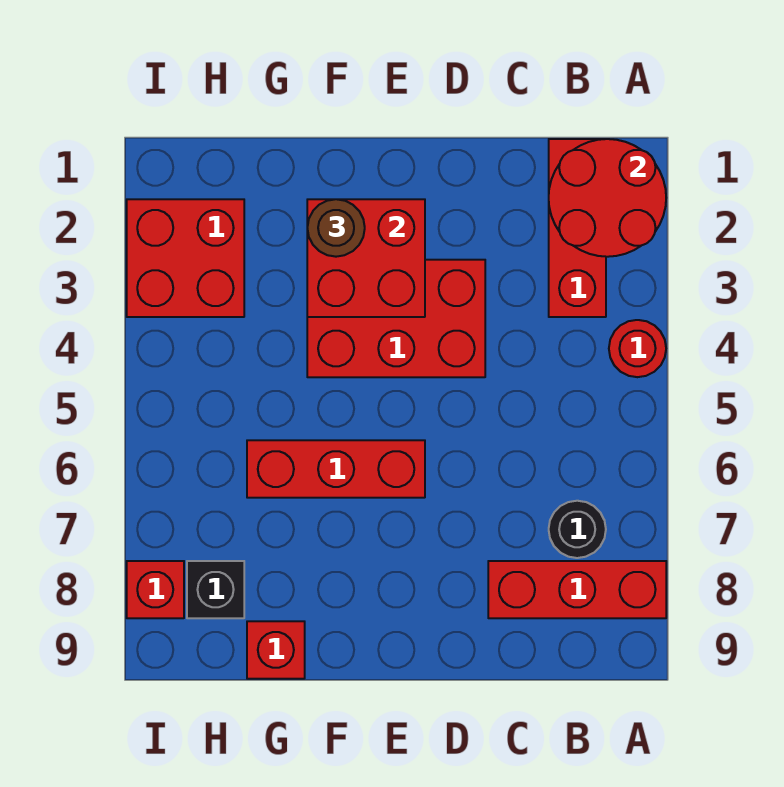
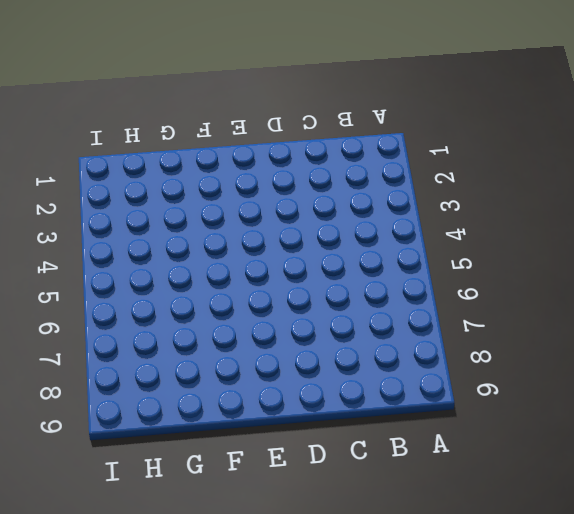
none -> red round brick A4 level 1
none -> red brick A8:C8 level 1
none -> red brick B1:B3 level 1

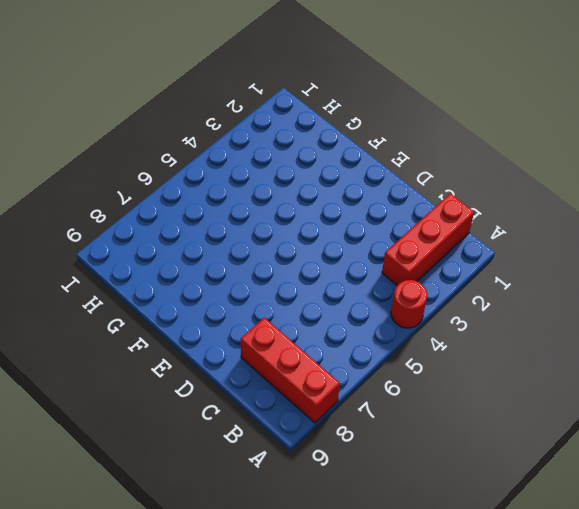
none -> black round brick B7 level 1
none -> red brick D3:F4 level 1
none -> red brick E6:G6 level 1

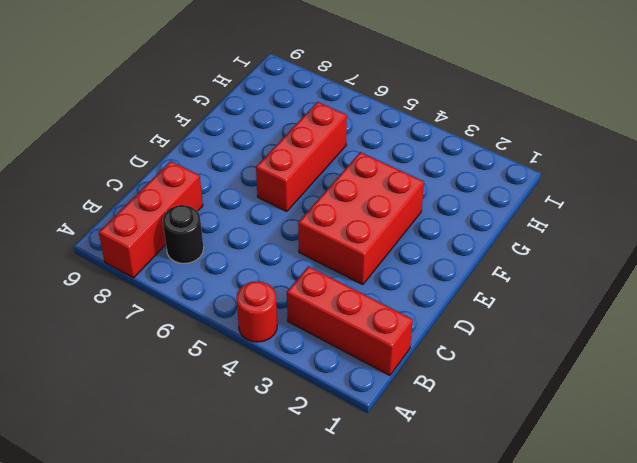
none -> red brick G9 level 1
none -> red brick H2:I3 level 1
none -> black brick H8 level 1

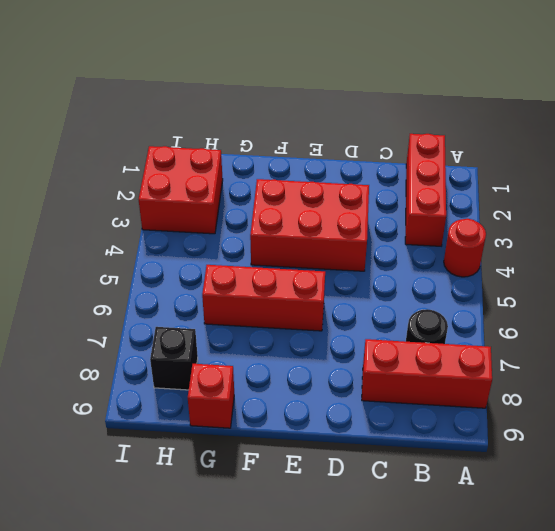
none -> red brick I8 level 1
none -> red round brick A1:B2 level 2
none -> red brick E2:F3 level 2

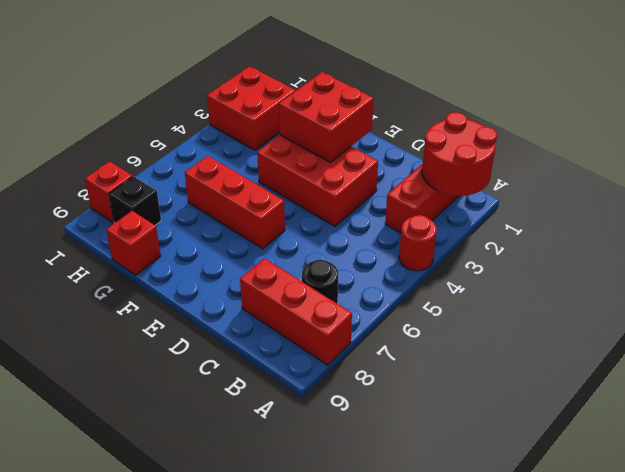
none -> brown round brick F2 level 3

